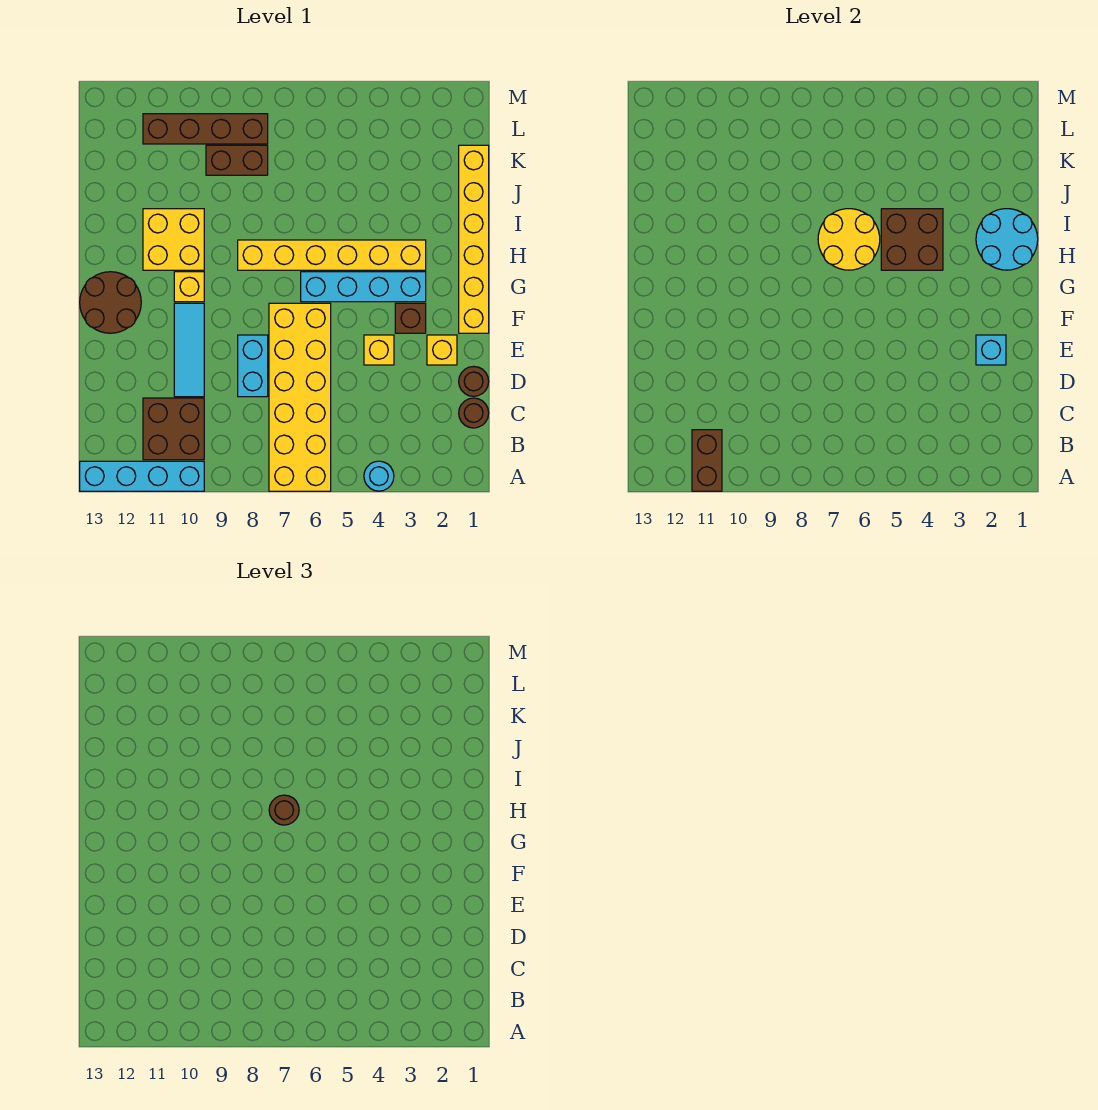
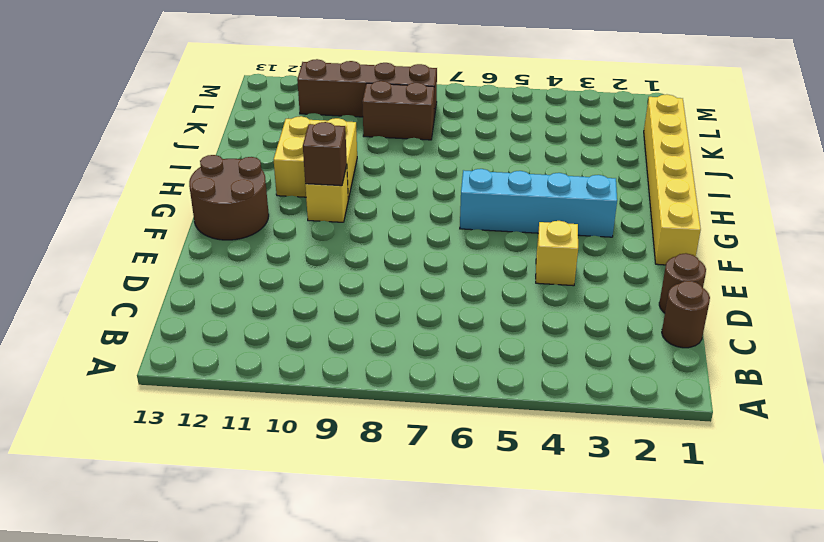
brown brick G10 level 2 -> brown brick F3 level 1
none -> cyan round brick A4 level 1
none -> yellow brick A6:F7 level 1
none -> cyan brick A10:A13 level 1

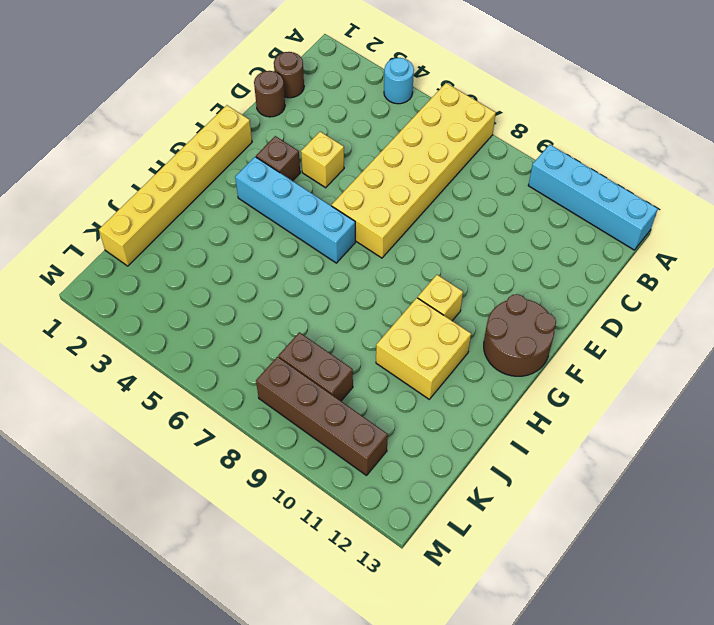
none -> brown brick B10:C11 level 1
none -> cyan brick D8:E8 level 1
none -> cyan tile D10:F10 level 1

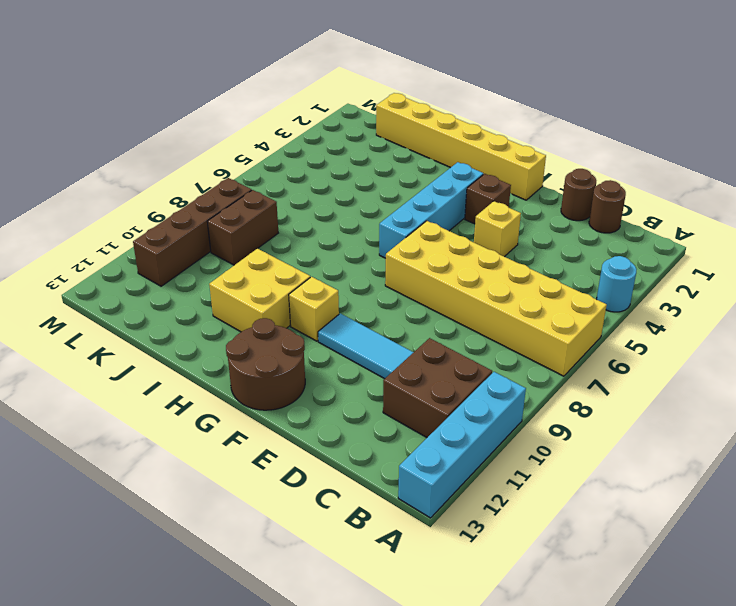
none -> cyan brick D8:E8 level 1
none -> yellow brick E2 level 1
none -> yellow brick H3:H8 level 1

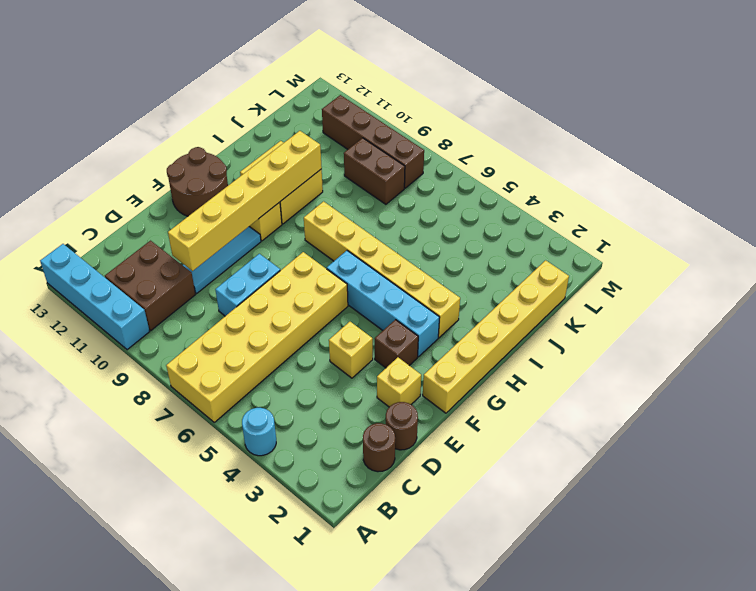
yellow brick D10:I10 level 2 -> none
none -> brown brick A11:B11 level 2
none -> cyan brick E2 level 2
none -> cyan round brick H1:I2 level 2

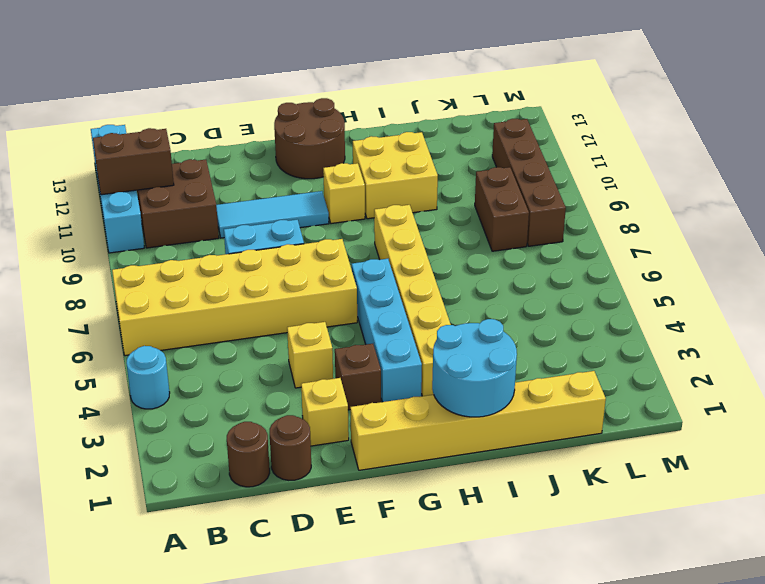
none -> cyan brick E2 level 2
none -> brown brick H4:I5 level 2
none -> yellow round brick H6:I7 level 2

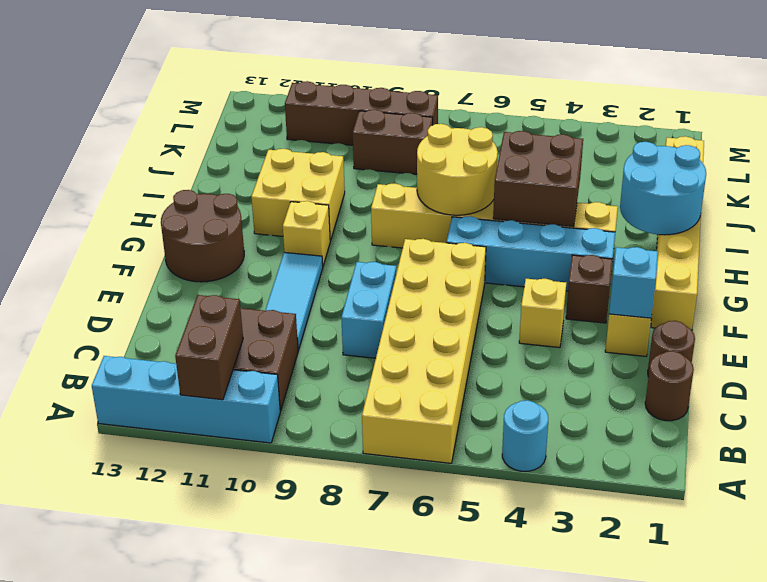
none -> brown round brick H7 level 3

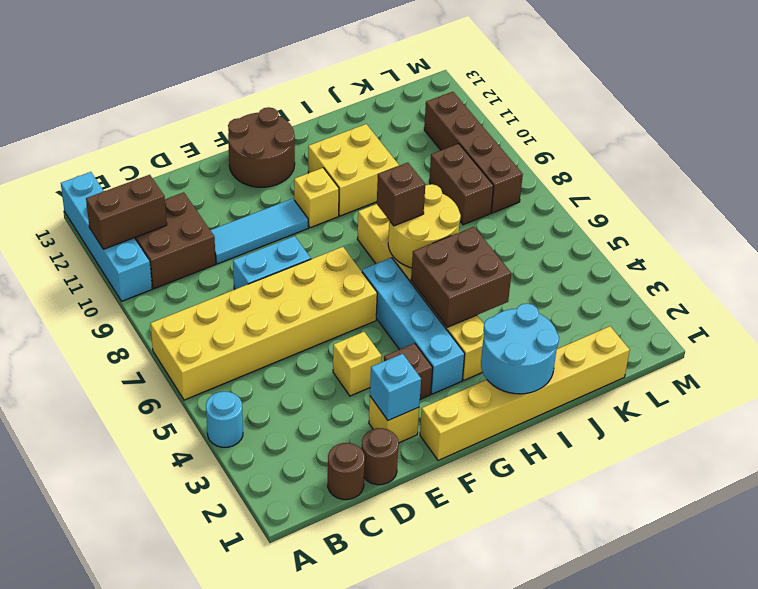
brown brick H7 level 3 -> brown round brick H7 level 3

